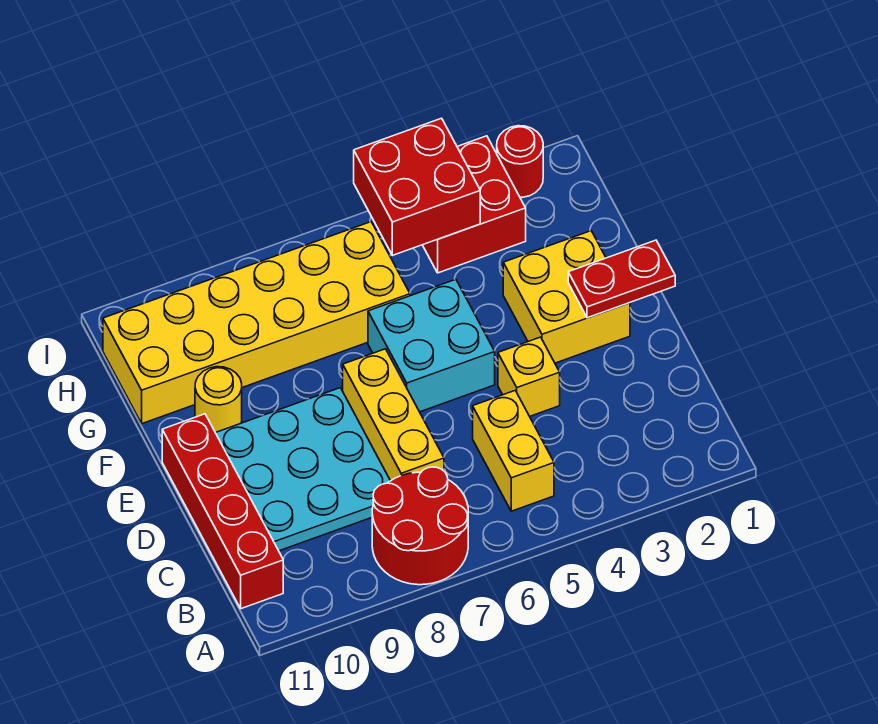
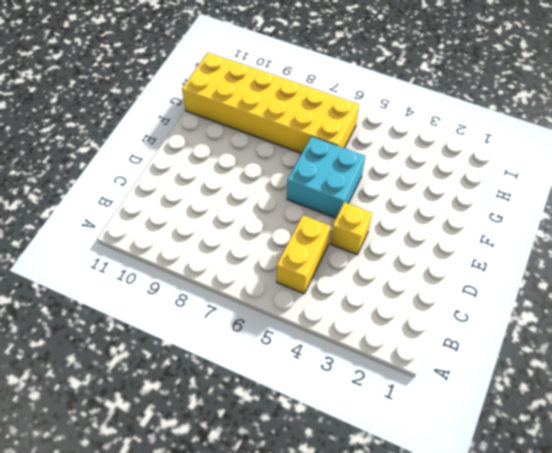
none -> red round brick A7:B8 level 1
none -> red brick B11:E11 level 1
none -> yellow brick C7:E7 level 1

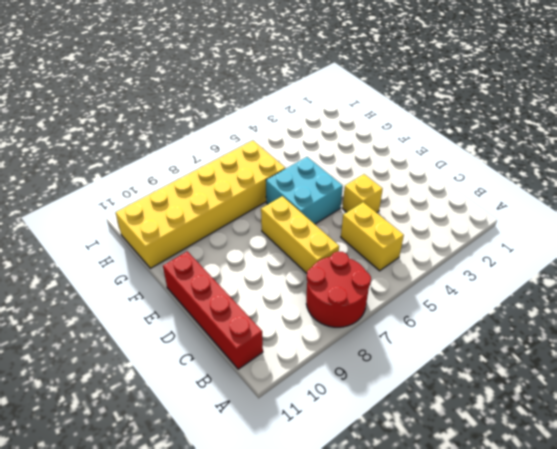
none -> cyan plate C8:E10 level 1
none -> yellow brick E2:F3 level 1
none -> yellow round brick F10 level 1

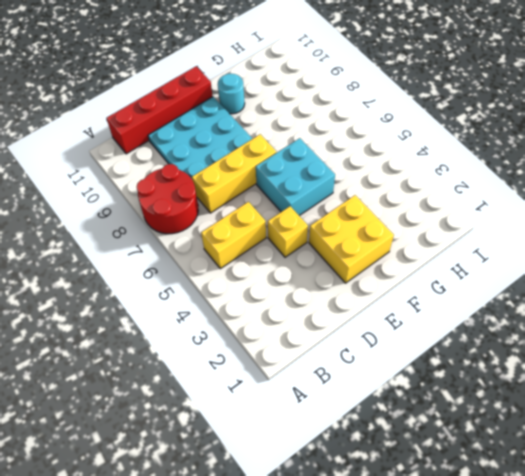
cyan round brick F10 level 1 -> yellow round brick F10 level 1
none -> yellow brick G6:H11 level 1
none -> red brick H3:I4 level 1
none -> red round brick I2 level 1

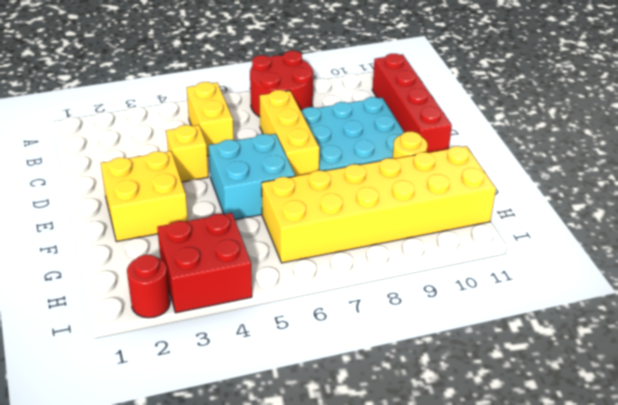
none -> red plate E1:E2 level 2
none -> red brick H4:I5 level 2

